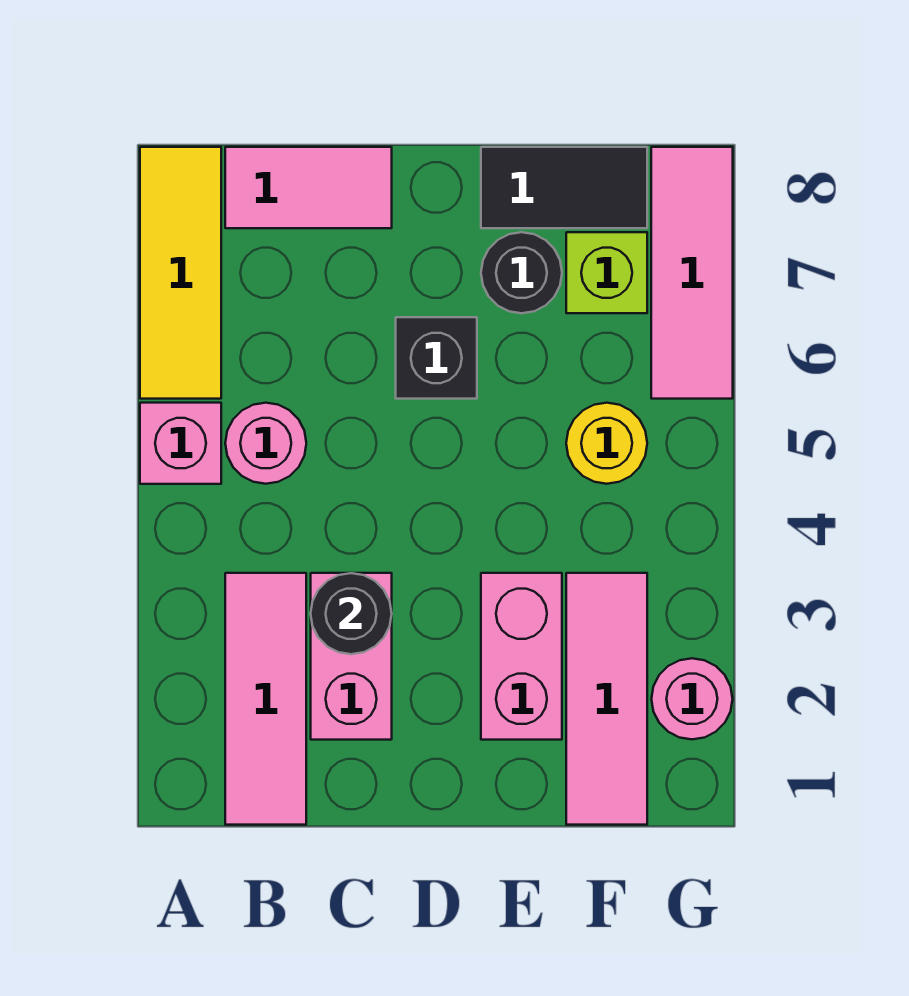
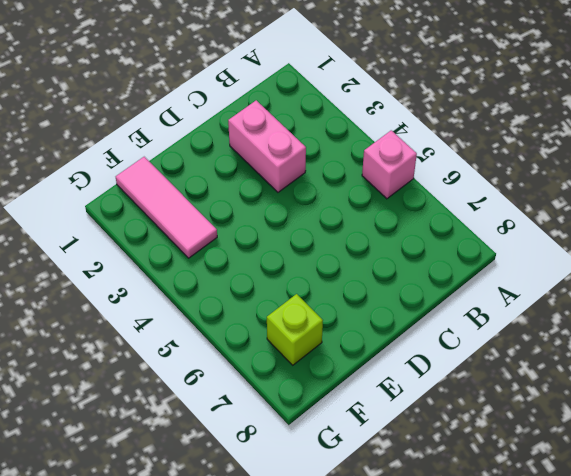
none -> yellow tile A6:A8 level 1
none -> pink tile B1:B3 level 1
none -> pink round brick B5 level 1

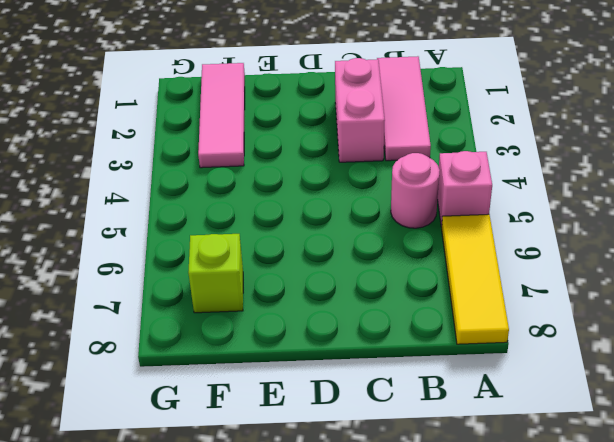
none -> pink tile B8:C8 level 1
none -> black brick D6 level 1
none -> pink brick E2:E3 level 1

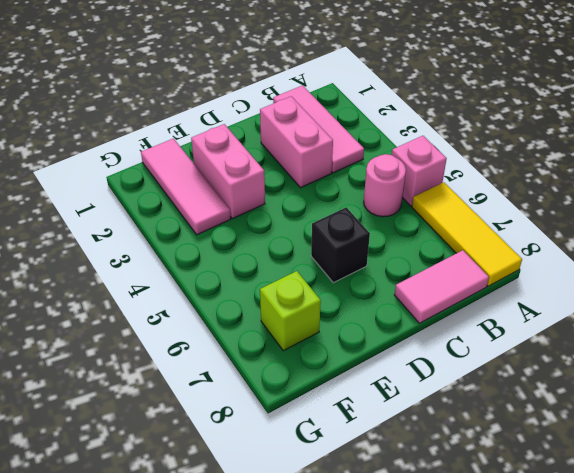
none -> black round brick E7 level 1
none -> black tile E8:F8 level 1
none -> yellow round brick F5 level 1

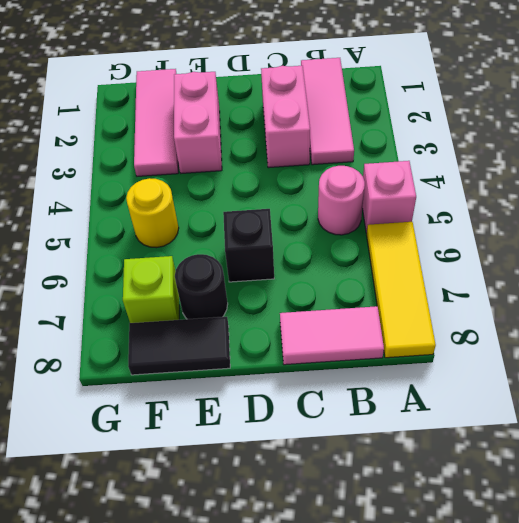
none -> pink round brick G2 level 1
none -> pink tile G6:G8 level 1
none -> black round brick C3 level 2

